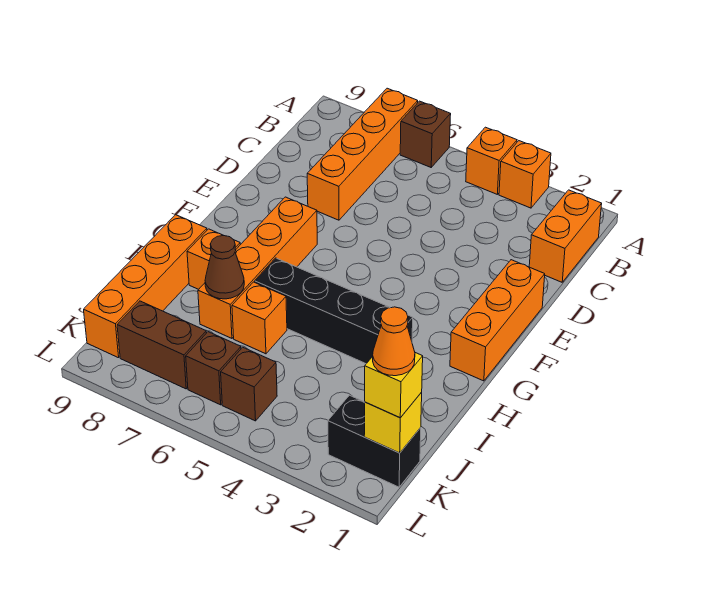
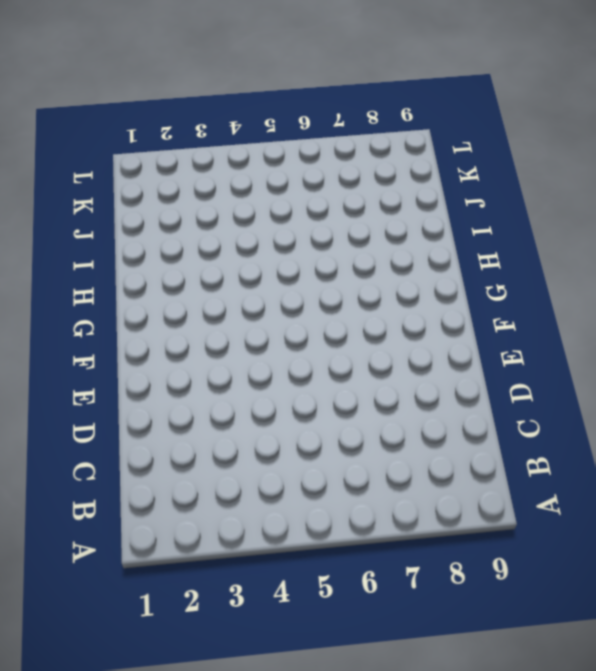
none -> orange brick A3 level 1
none -> orange brick A4 level 1
none -> brown brick A6 level 1

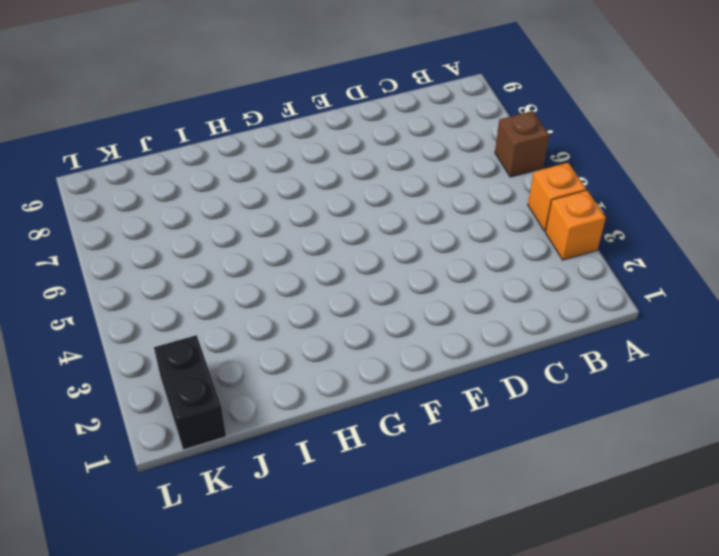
none -> orange brick A7:D7 level 1
none -> orange brick B1:C1 level 1
none -> orange brick E1:G1 level 1

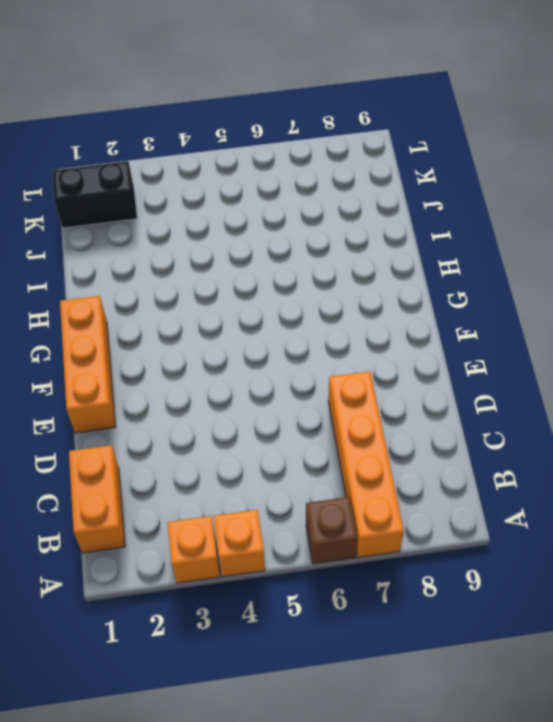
none -> orange brick F7:I7 level 1
none -> black brick H3:H6 level 1
none -> orange brick H8 level 1

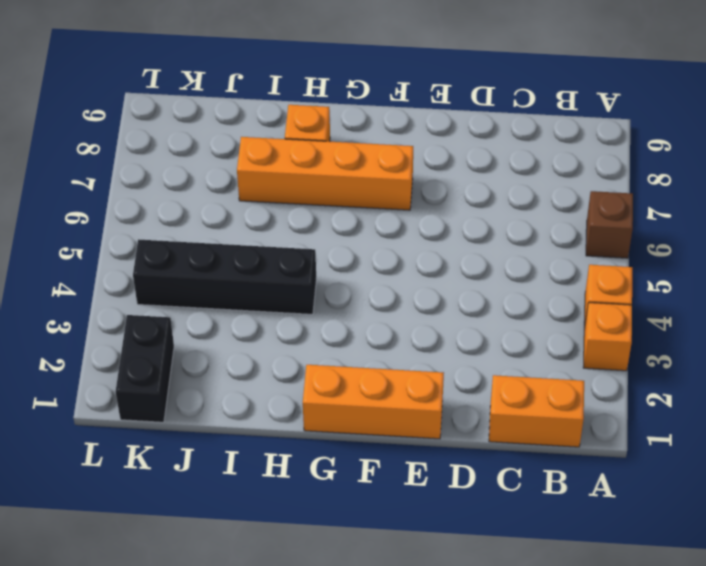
black brick H4:K4 level 1 -> black brick H3:H6 level 1
none -> orange brick A7:D7 level 1
none -> orange brick H9:K9 level 1
none -> orange brick I6 level 1

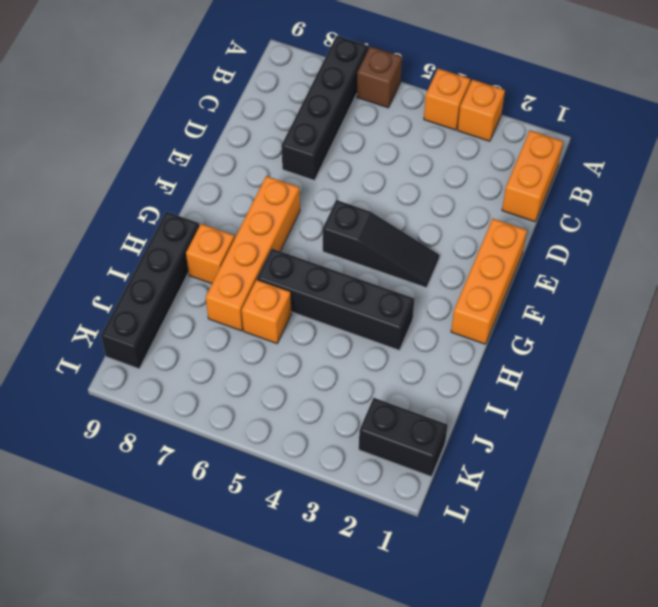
black brick A7:D7 level 1 -> orange brick A7:D7 level 1
black slope F3:F5 level 1 top 5 -> none
black brick H9:K9 level 1 -> orange brick H9:K9 level 1
none -> brown brick K5 level 1
none -> brown brick K6 level 1
none -> brown brick K7:K8 level 1

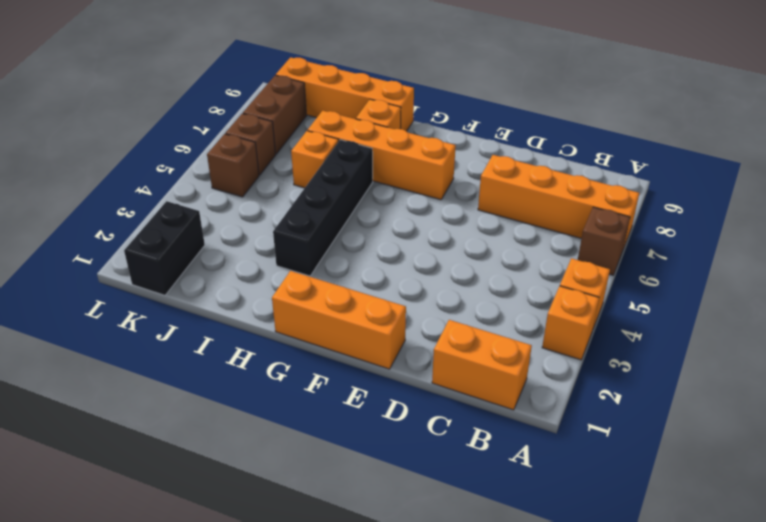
none -> brown cone I7 level 2
none -> yellow brick K1 level 2
none -> yellow brick K1 level 3

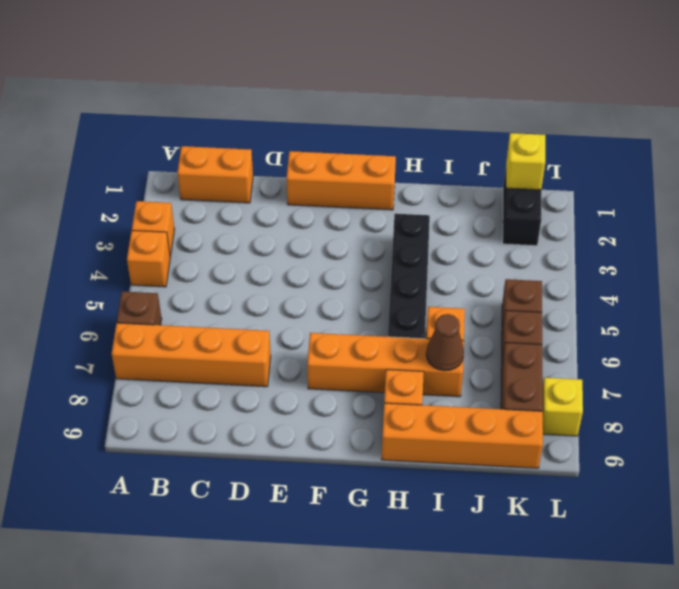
yellow brick L8 level 1 -> yellow brick K1 level 3
none -> orange cone K1 level 4

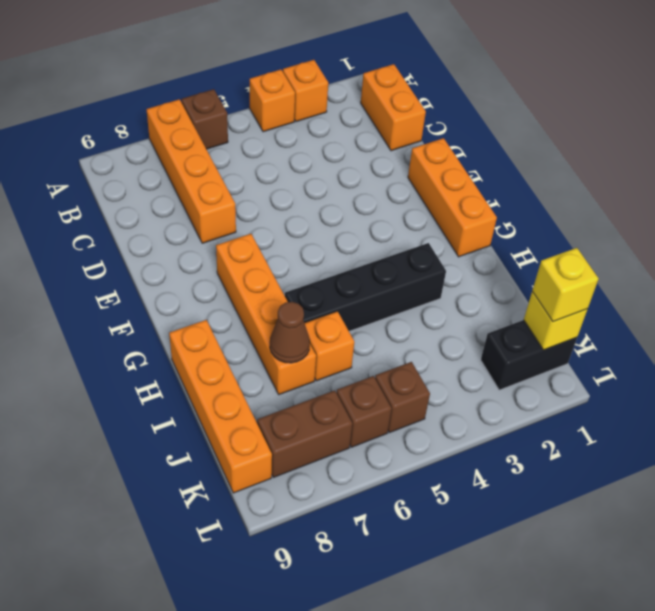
none -> orange brick H8 level 1
none -> orange cone K1 level 4

